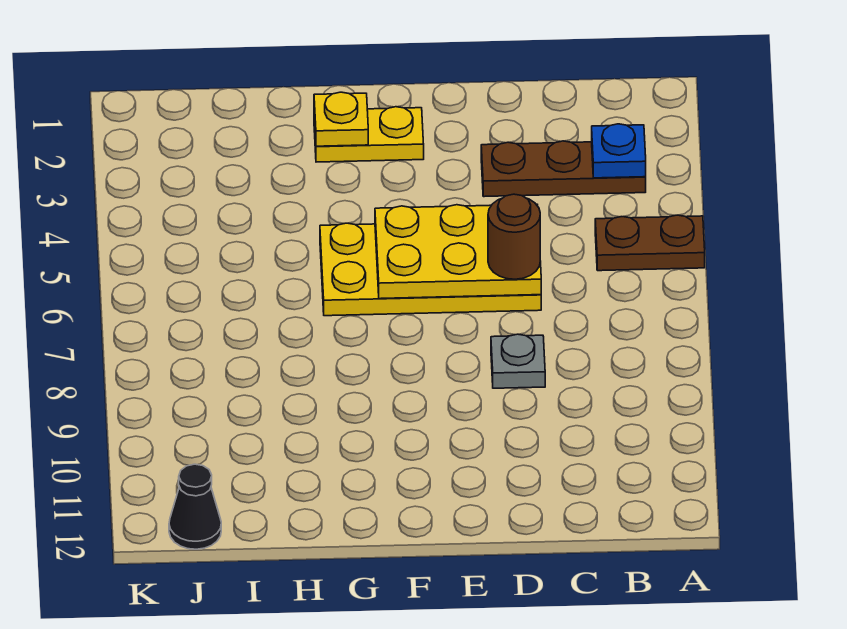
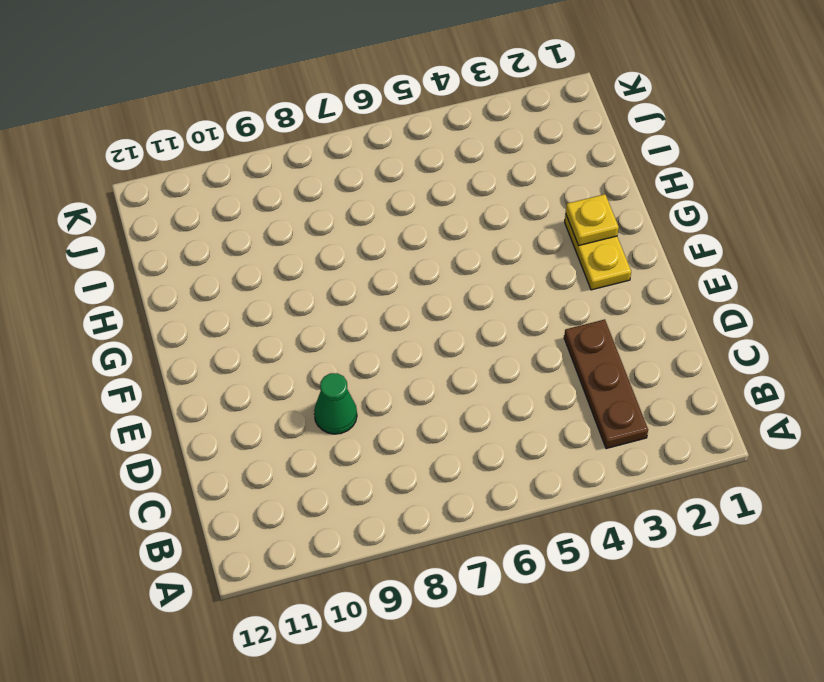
green cone D9 level 1 -> none
none -> brown plate A5:B5 level 1
none -> yellow plate D5:G6 level 1

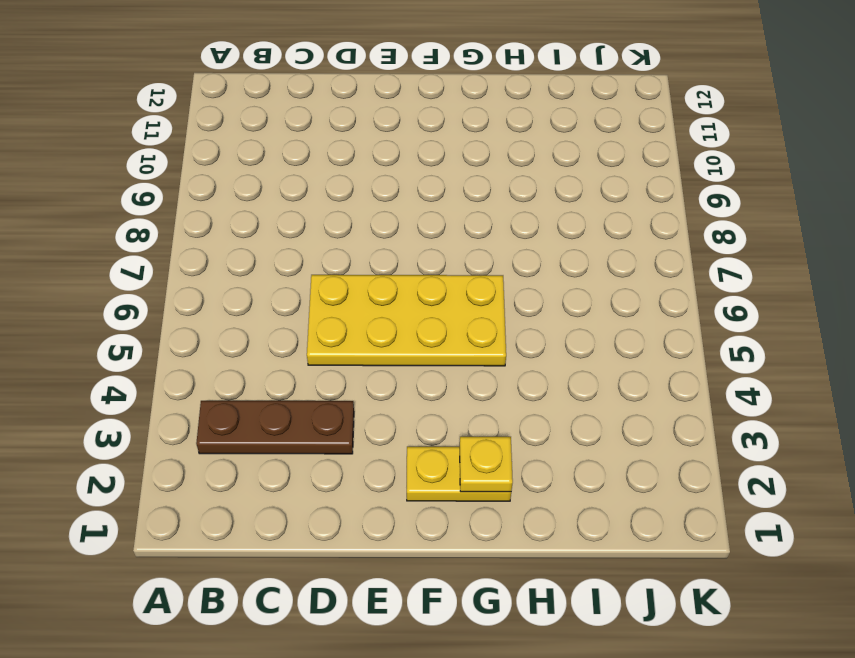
none -> brown plate A5:B5 level 1
none -> grey plate D8 level 1

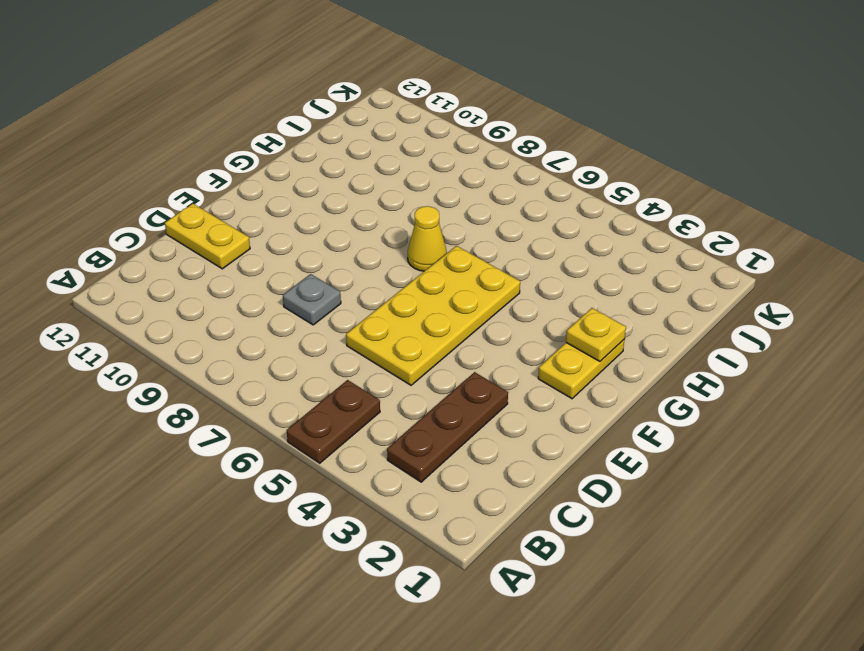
yellow plate D11:D12 level 1 -> none
yellow cone G7 level 1 -> none
none -> black cone J12 level 1
none -> blue plate B3 level 2

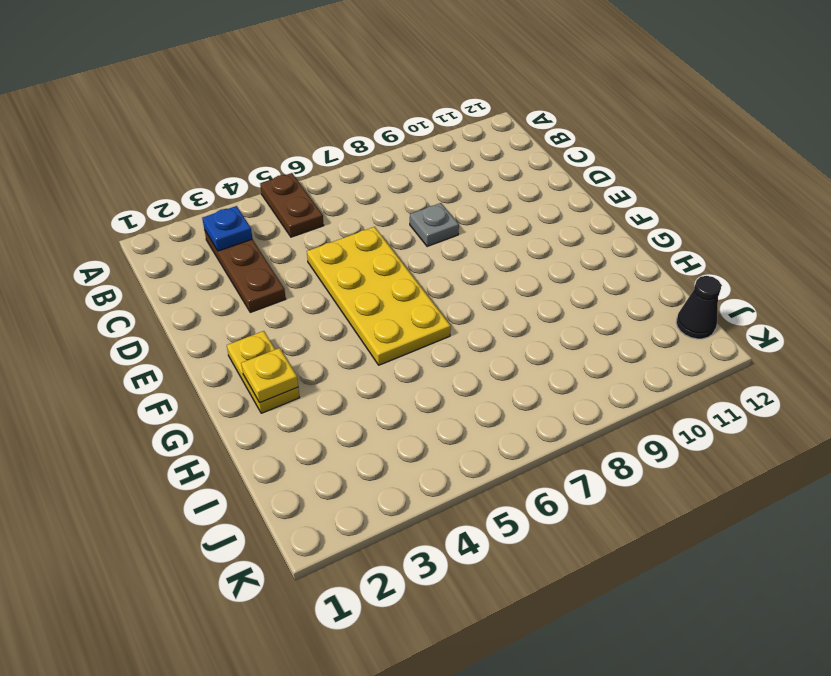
none -> yellow plate D5:F6 level 2
none -> brown round brick D6 level 3

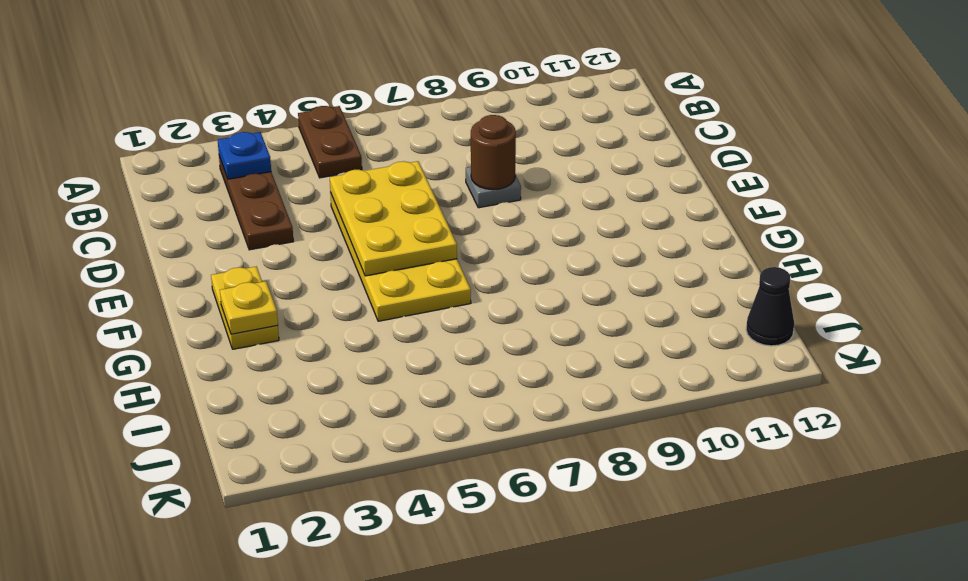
brown round brick D8 level 2 -> brown round brick D6 level 3

